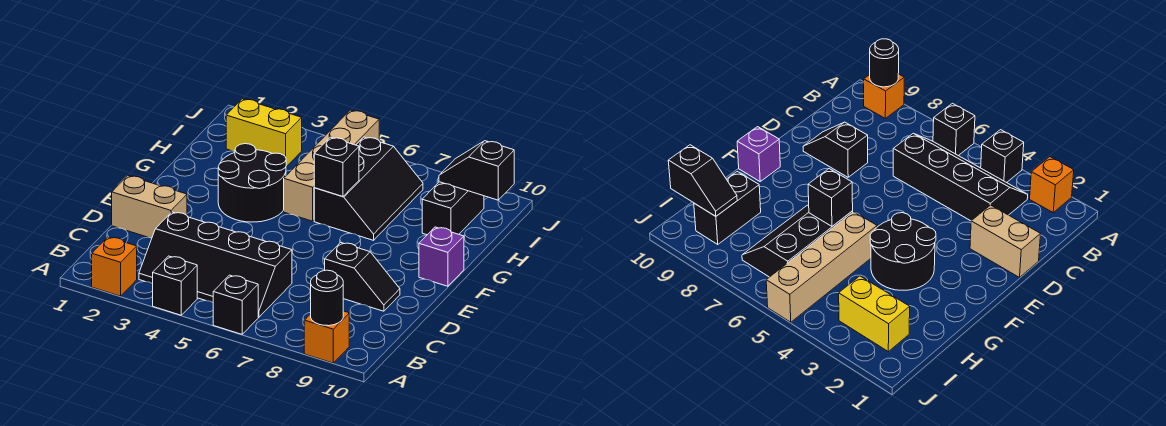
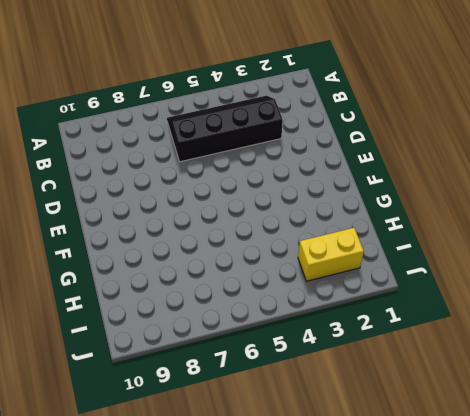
none -> orange brick A2 level 1
none -> black brick A4 level 1
none -> black brick A6 level 1

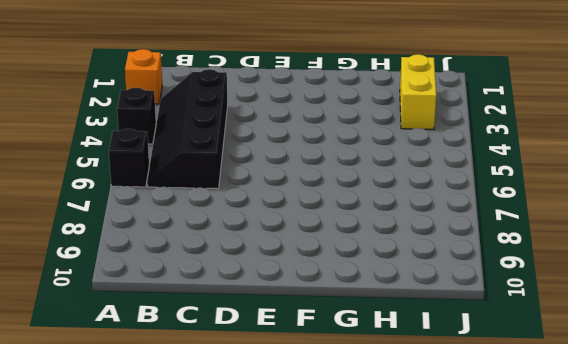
none -> orange brick A9 level 1
none -> tan brick D1:D2 level 1
none -> black slope D8:D9 level 1 top 8

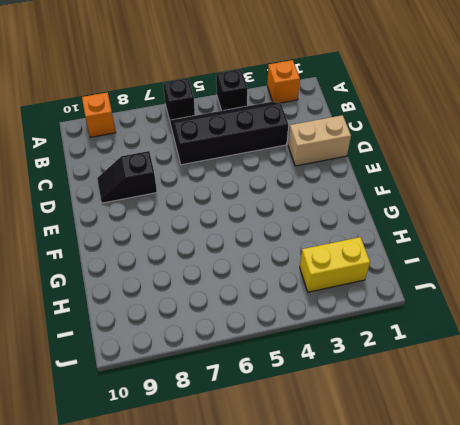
none -> black round brick F3:G4 level 1
none -> purple brick F10 level 1
none -> tan brick G5:J5 level 1

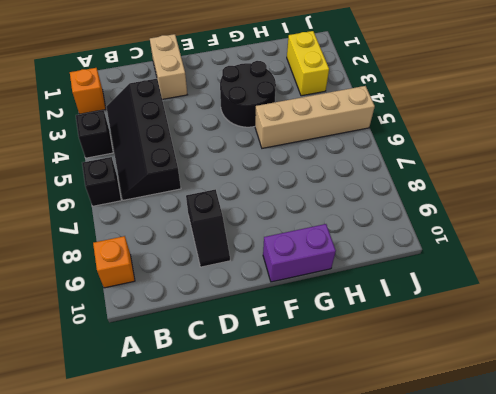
purple brick F10:G10 level 1 -> purple brick F10 level 1
none -> black slope G6:I7 level 1 top 6
none -> black brick H9:I9 level 1
none -> black round brick A9 level 2

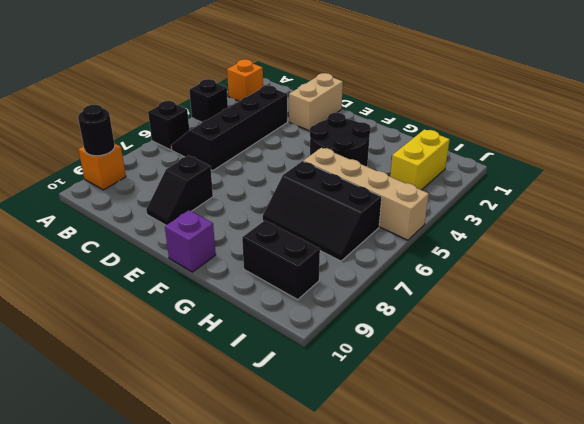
none -> black brick G6 level 2
none -> black slope I9:I10 level 2 top 10

